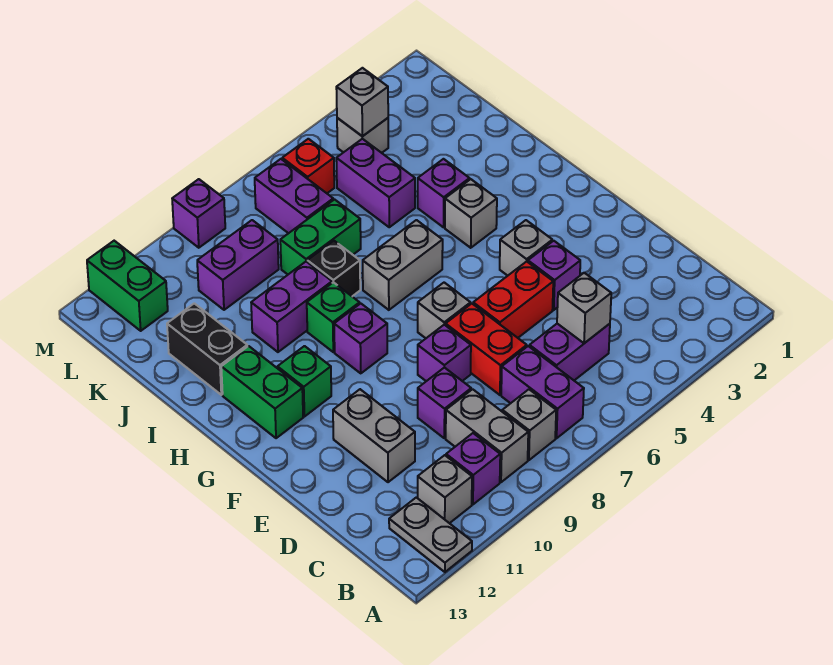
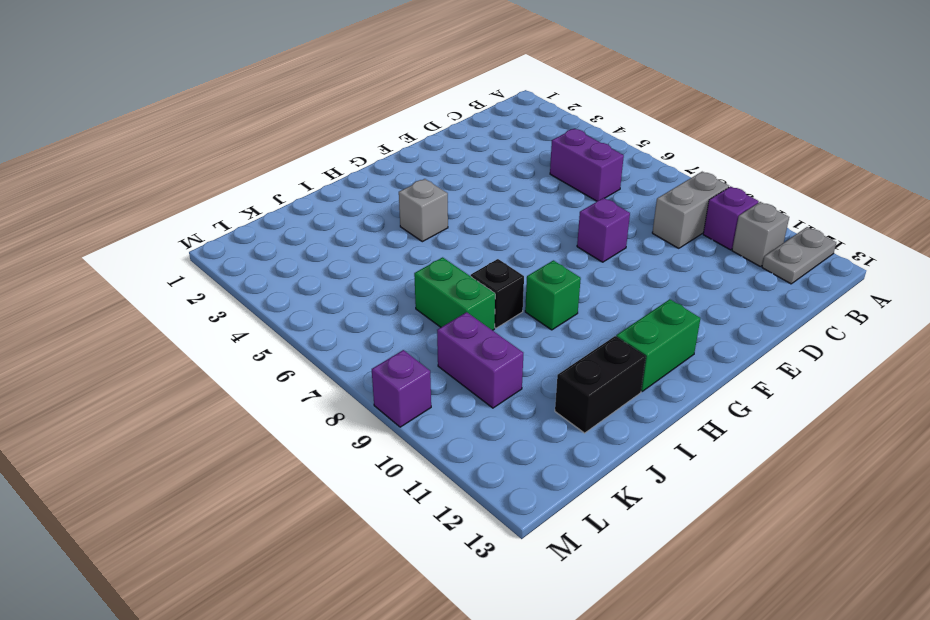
none -> purple brick B7:C7 level 1
none -> grey brick B8 level 1
none -> red brick D7:E7 level 1
none -> purple brick D9 level 1

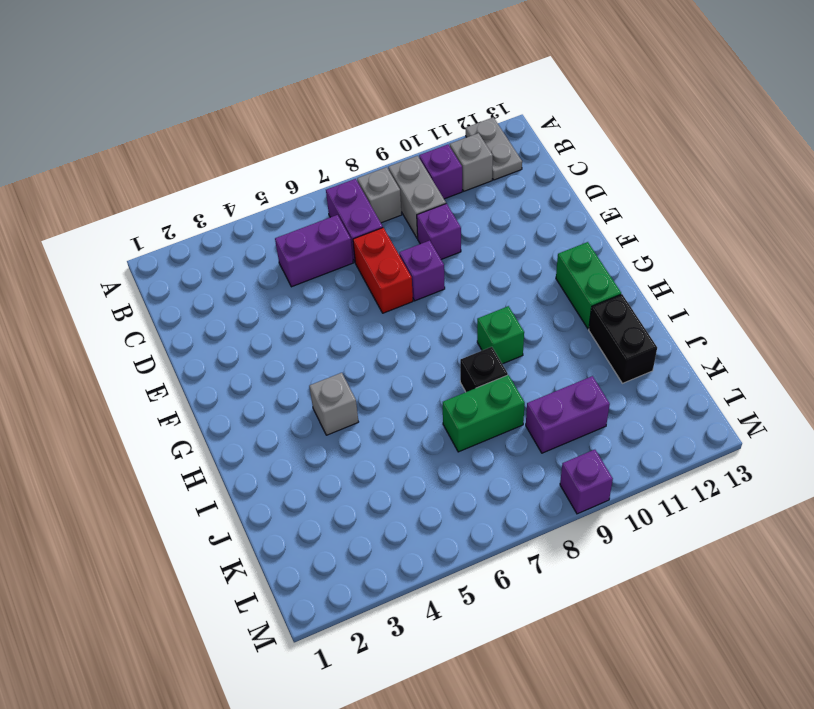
none -> grey brick D11:E11 level 1
none -> purple brick E4 level 1
none -> red brick E5:E6 level 1
none -> grey brick F4 level 1

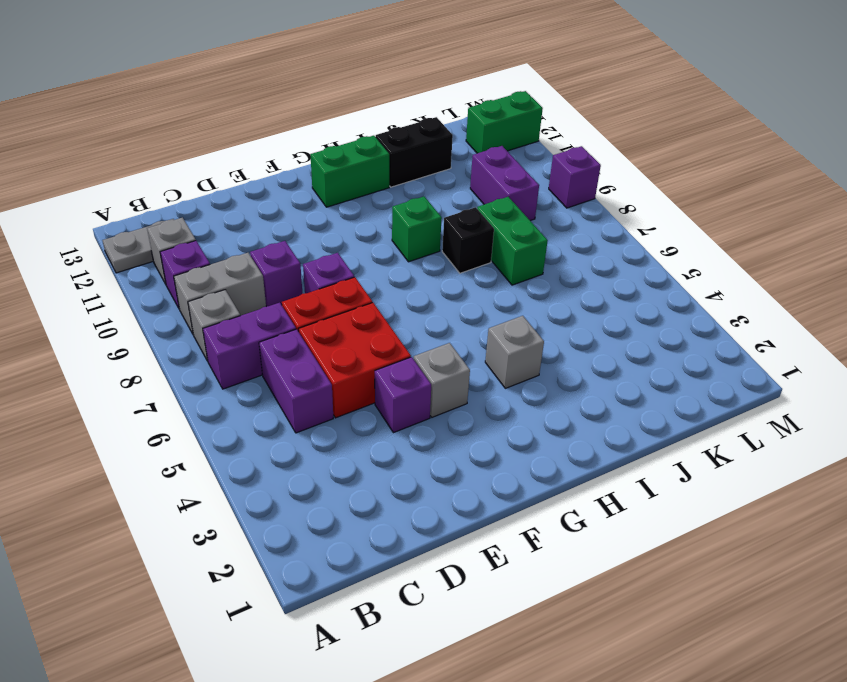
red brick D5:E6 level 1 -> red brick E5:E6 level 1
none -> grey brick D11:E11 level 1
none -> grey brick F7 level 1
none -> purple brick G9 level 1
none -> green brick G11 level 1

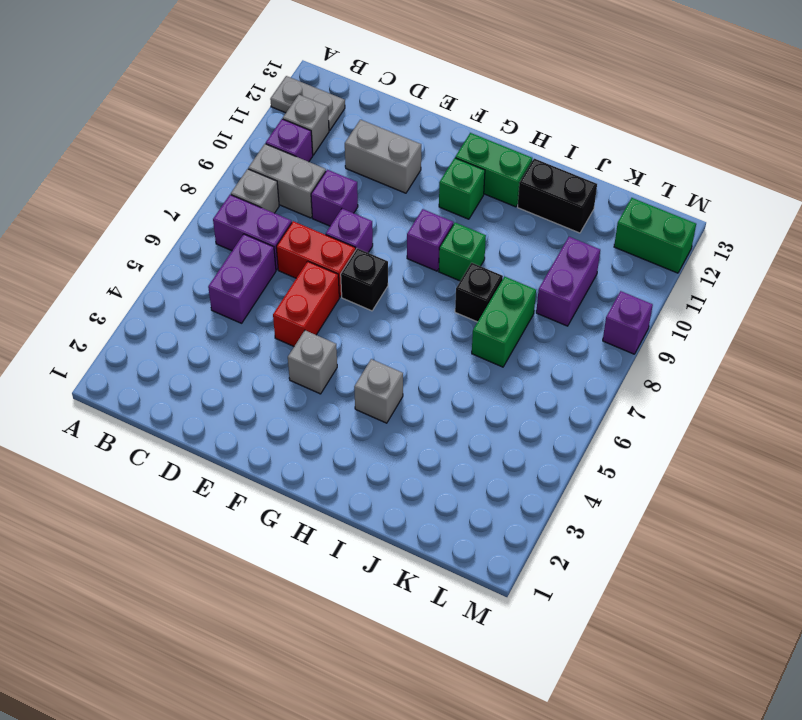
black brick F7 level 1 -> grey brick F7 level 1
none -> purple brick E4 level 1
none -> grey brick H6:H7 level 1
none -> purple brick I4 level 1
none -> purple brick I9:I10 level 1

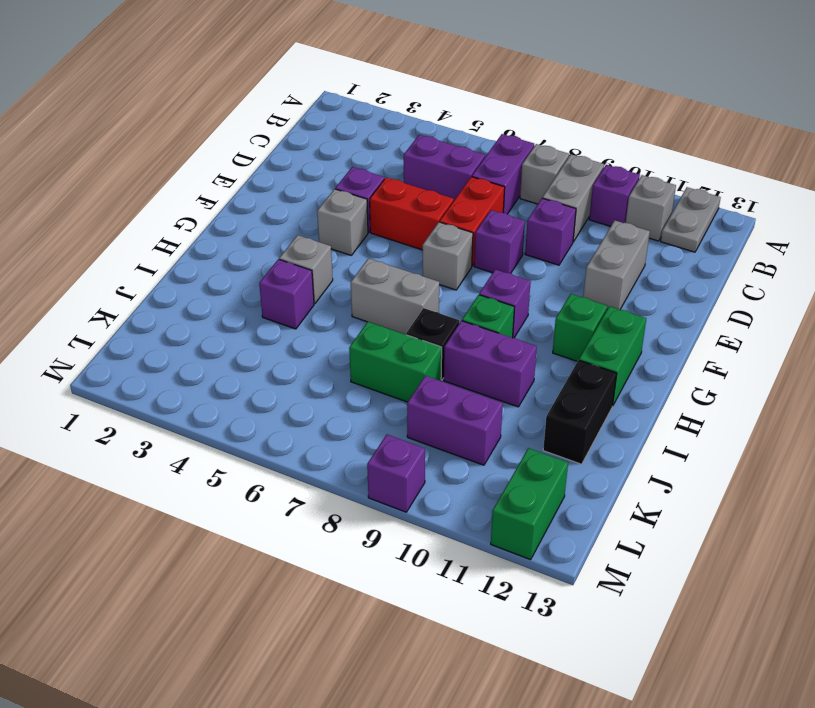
none -> purple brick J5:K5 level 1
none -> purple brick K7:L7 level 1
none -> grey brick L4 level 1
none -> red brick L6 level 1

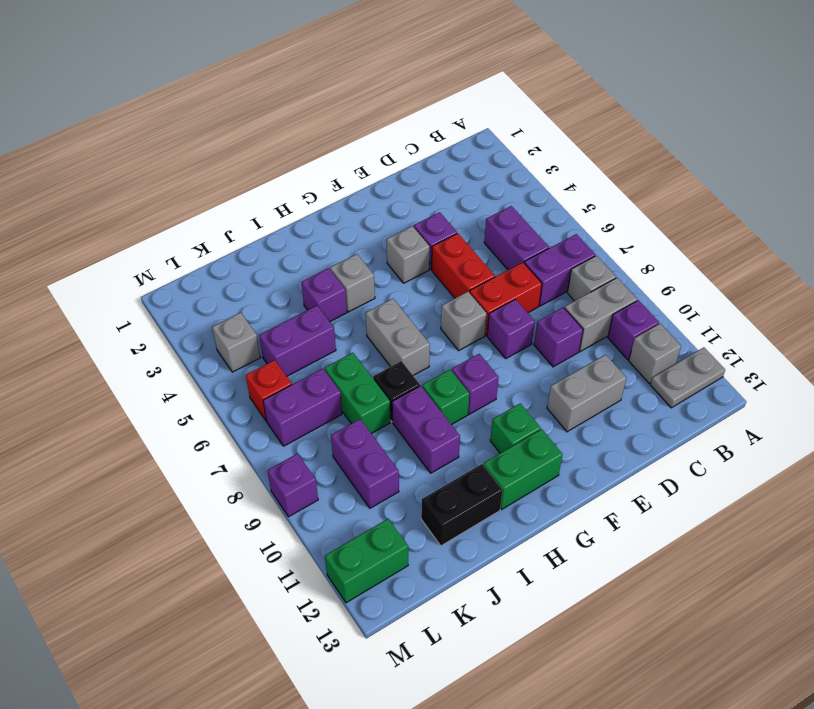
none -> grey brick C5 level 2
none -> grey brick L4 level 2

